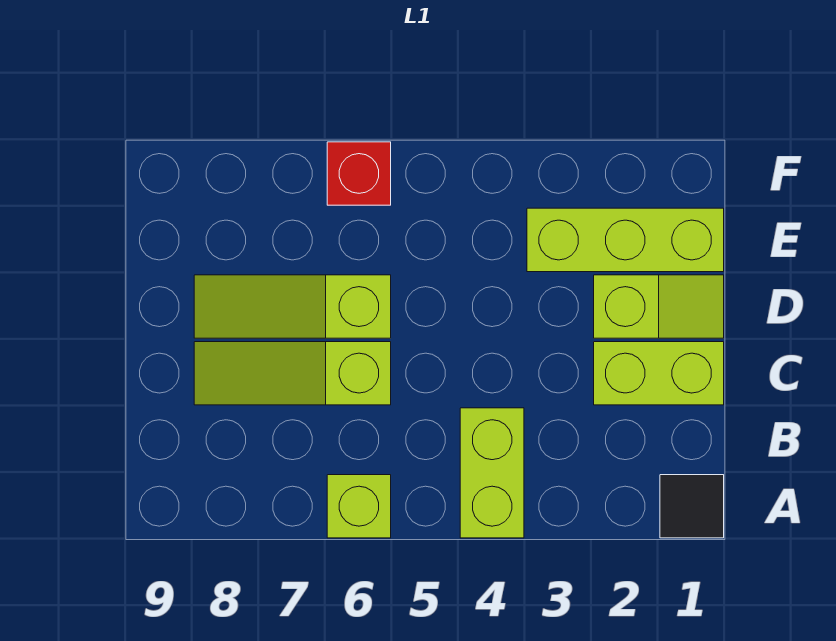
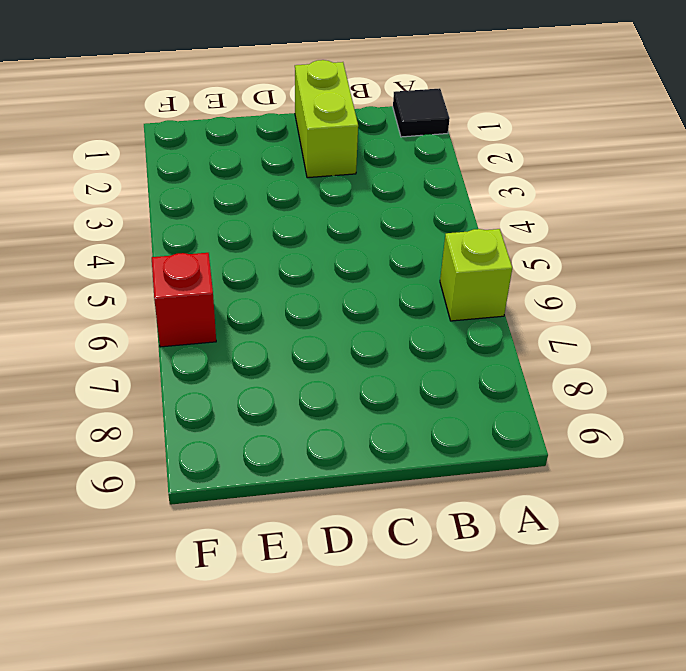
none -> lime brick A4:B4 level 1
none -> lime slope C6:C8 level 1 top 6

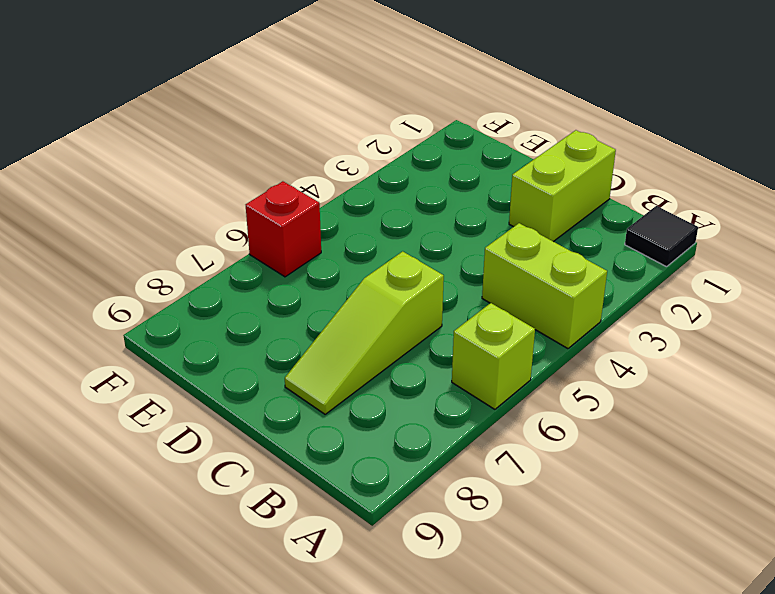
none -> lime slope D1:D2 level 1 top 2
none -> lime slope D6:D8 level 1 top 6

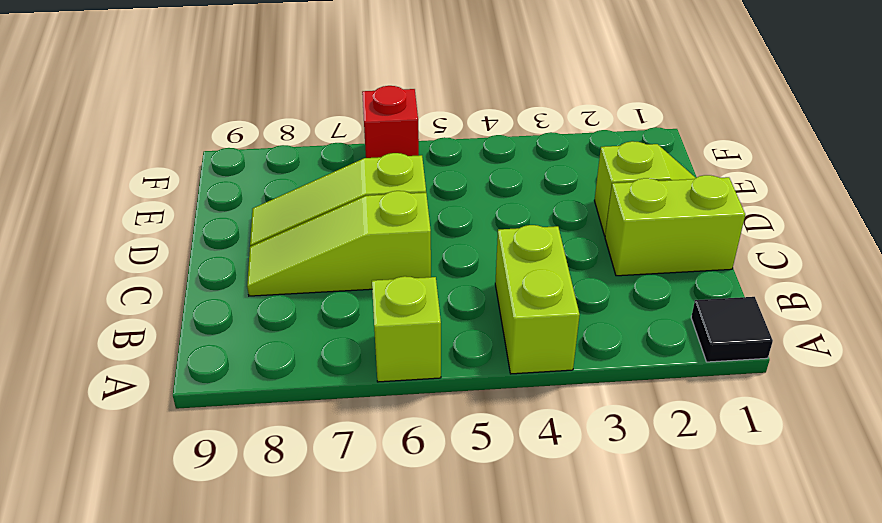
none -> lime brick E1:E3 level 1

